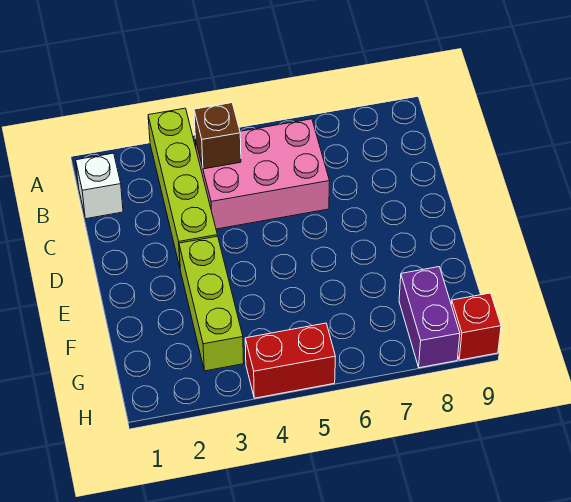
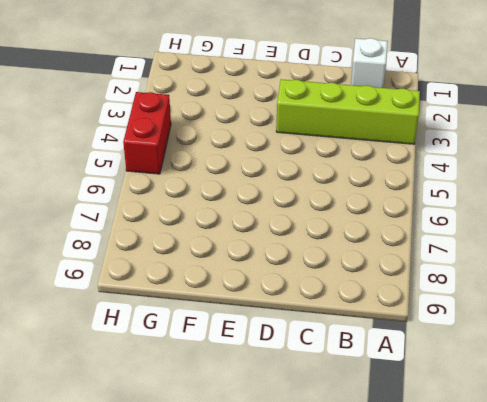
none -> pink brick B4:C6 level 1
none -> lime brick E3:G3 level 1

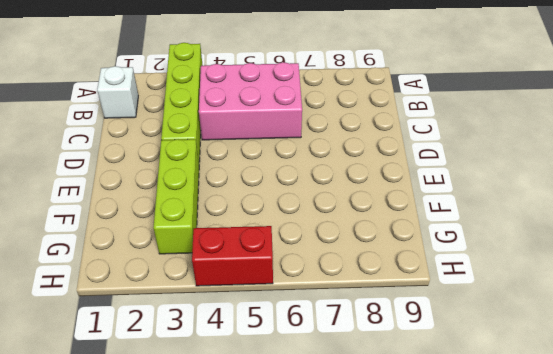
none -> purple brick G8:H8 level 1
none -> red brick H9 level 1

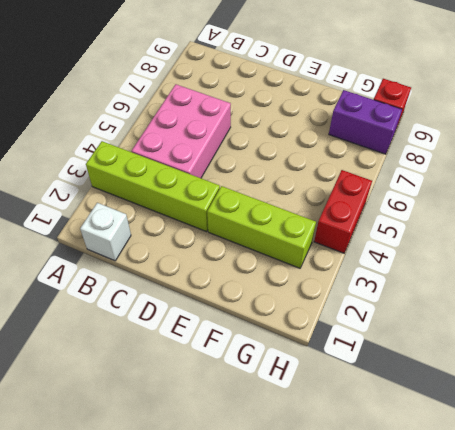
none -> brown brick B4 level 2

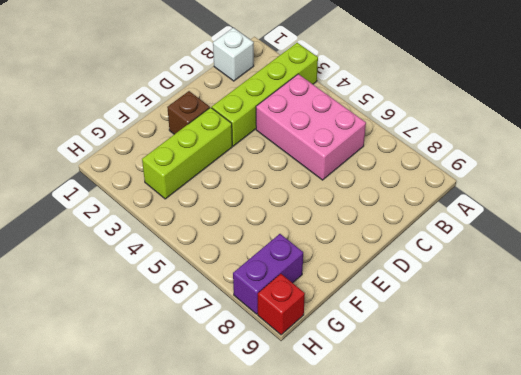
brown brick E2 level 1 -> brown brick B4 level 2
none -> red brick H4:H5 level 1

